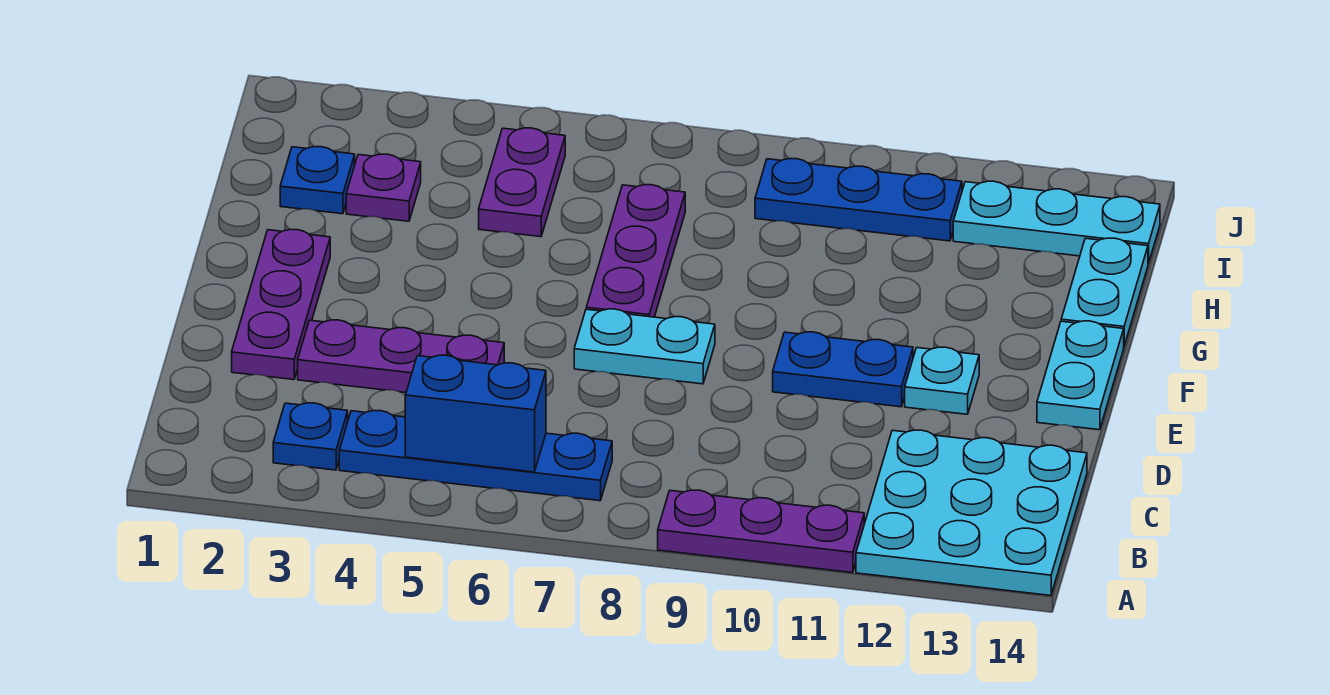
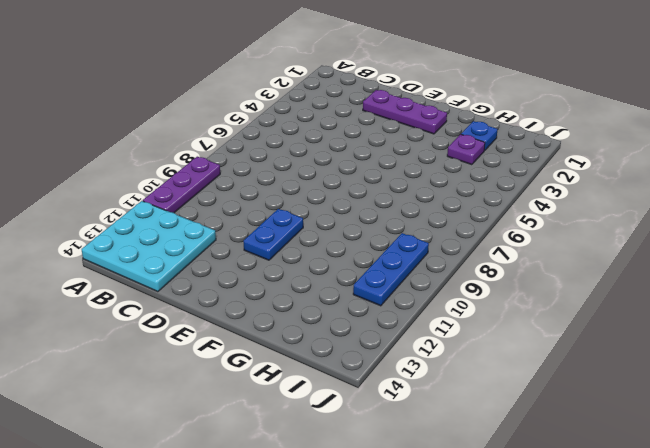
none -> blue plate B3 level 1
none -> blue plate B4:B7 level 1
none -> purple plate D3:D5 level 1

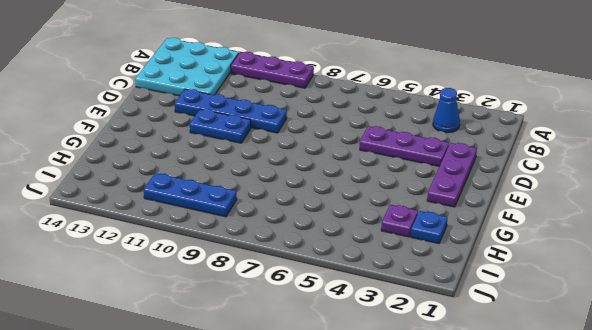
blue cone B3 level 1 -> blue plate B3 level 1
blue plate D9:D12 level 1 -> blue plate B4:B7 level 1
none -> cyan plate E7:E8 level 1
none -> cyan plate E12 level 1
none -> cyan plate E14:F14 level 1

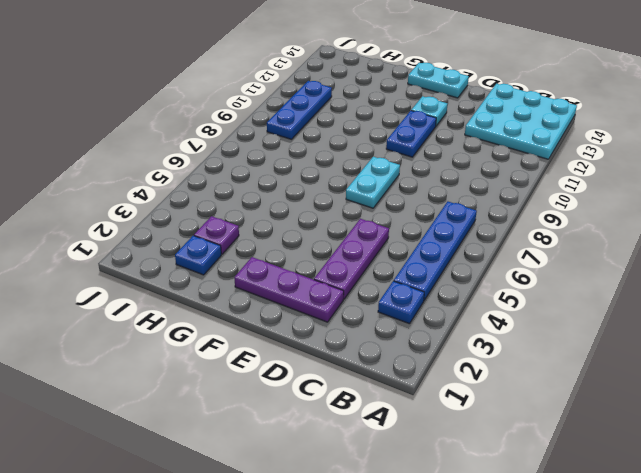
none -> purple plate A9:A11 level 1
none -> purple plate F7:H7 level 1
none -> cyan plate G14:H14 level 1

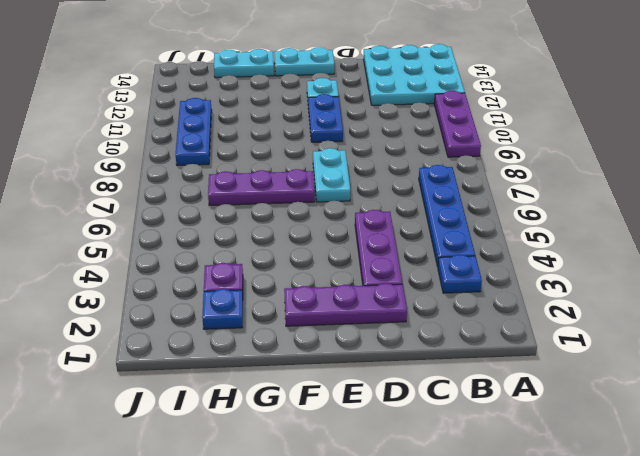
none -> purple plate H5:I5 level 1
none -> cyan plate I12:I14 level 1
none -> blue brick B5:B6 level 2

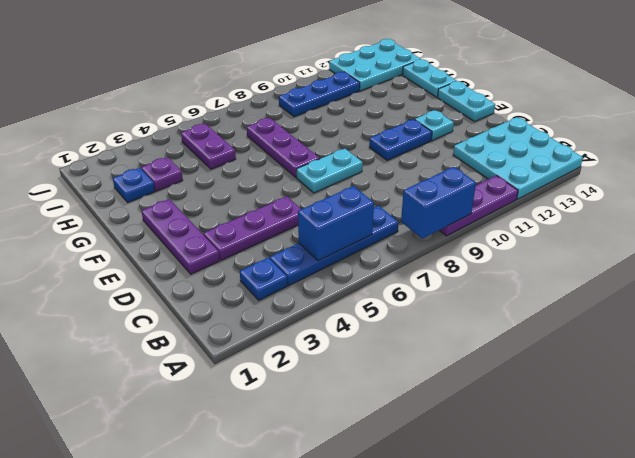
blue brick A8:A9 level 2 -> none
cyan plate I12:J14 level 1 -> cyan plate I12:I14 level 1

